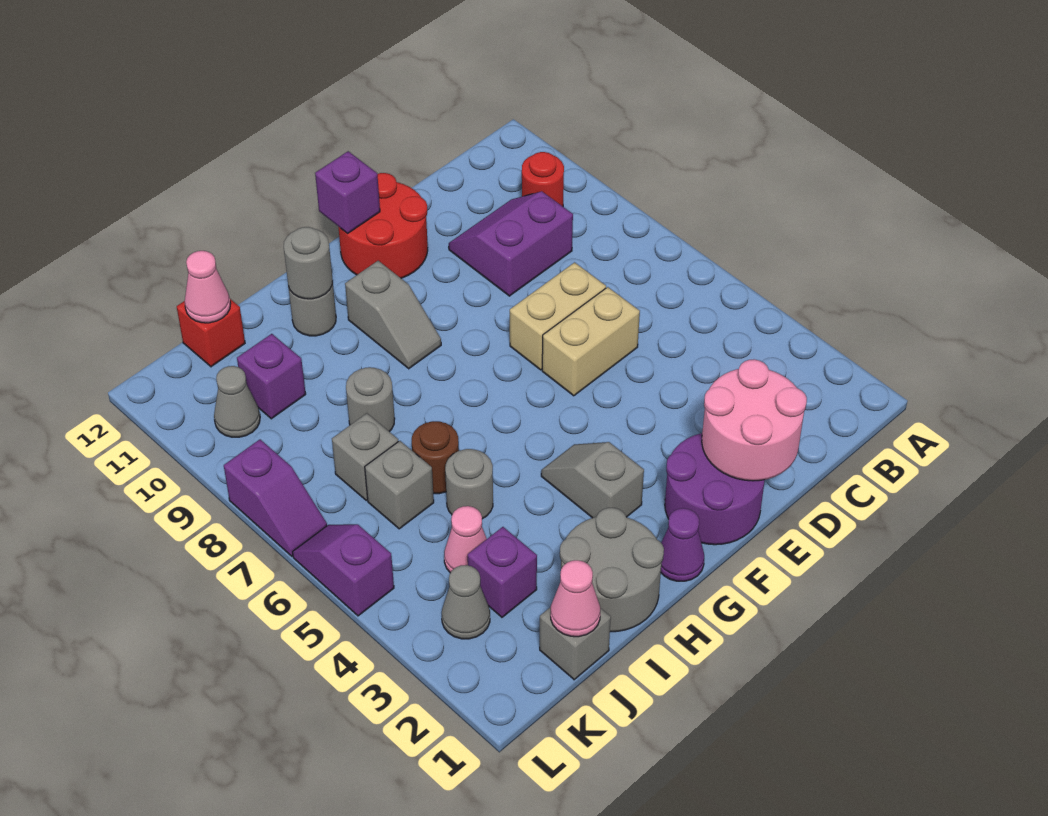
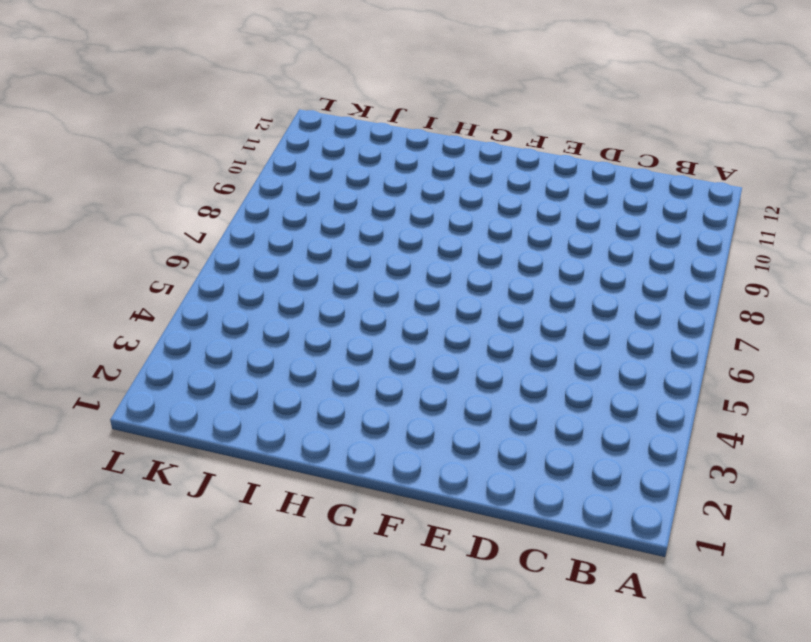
none -> red round brick B10 level 1
none -> purple slope C9:D10 level 1 top 9
none -> tan brick D6:E6 level 1
none -> tan brick D7:E7 level 1

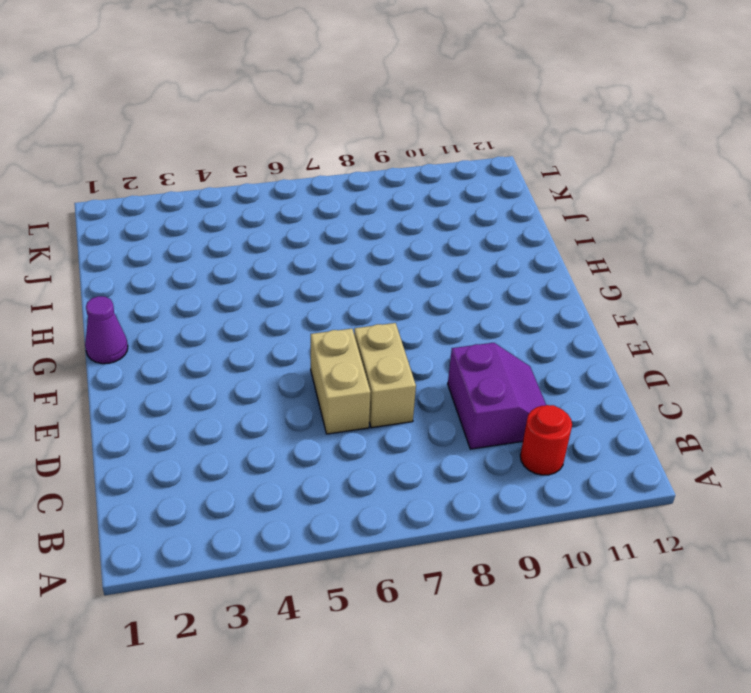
none -> purple round brick E1:F2 level 1
none -> red round brick E11:F12 level 1
none -> grey slope G3:G4 level 1 top 3
none -> grey slope G9:G10 level 1 top 10

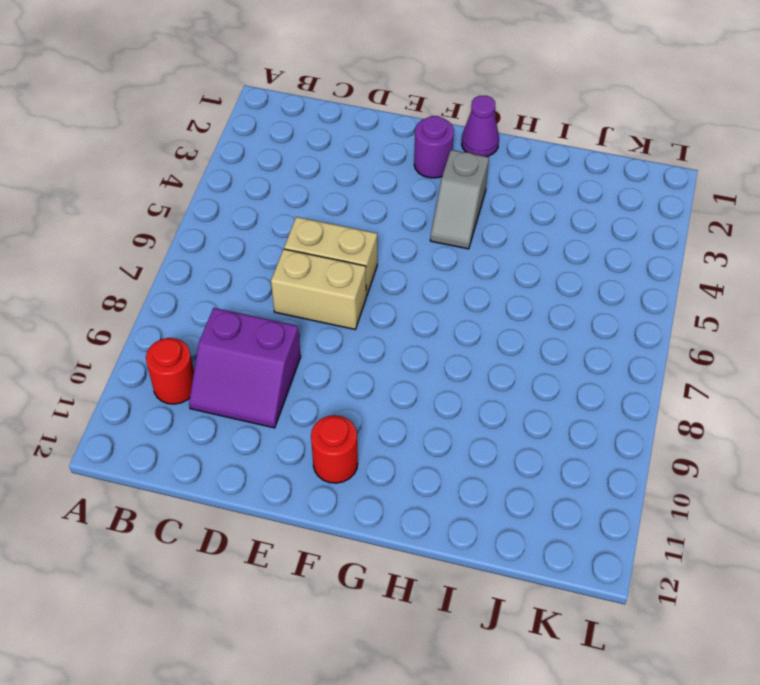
purple round brick F2 level 1 -> purple round brick E1:F2 level 1
red round brick F11 level 1 -> red round brick E11:F12 level 1
none -> grey slope G9:G10 level 1 top 10
none -> grey round brick H1:I2 level 1
none -> grey round brick H11 level 1
none -> grey round brick I5 level 1

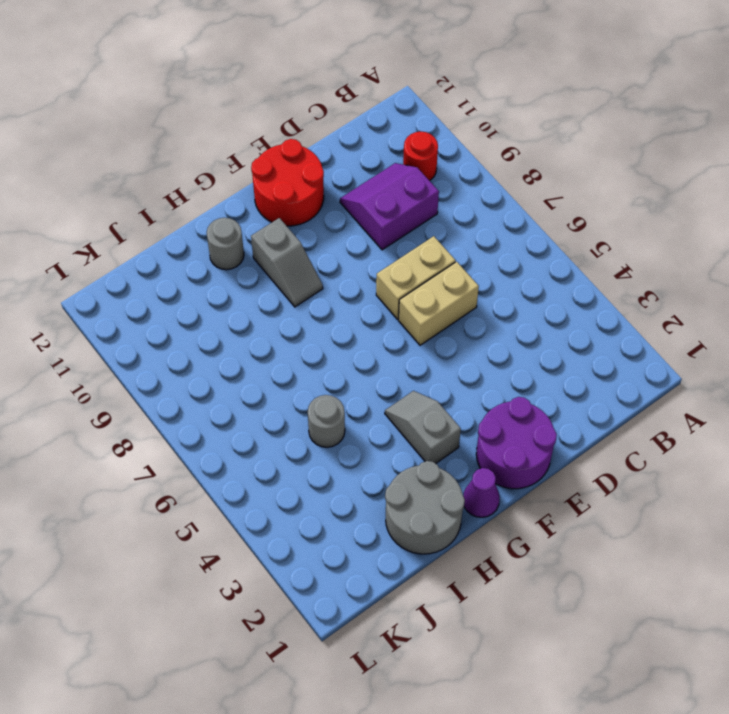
none -> brown round brick I6 level 1
none -> grey round brick I8 level 1
none -> grey brick J1 level 1
none -> purple brick J3 level 1

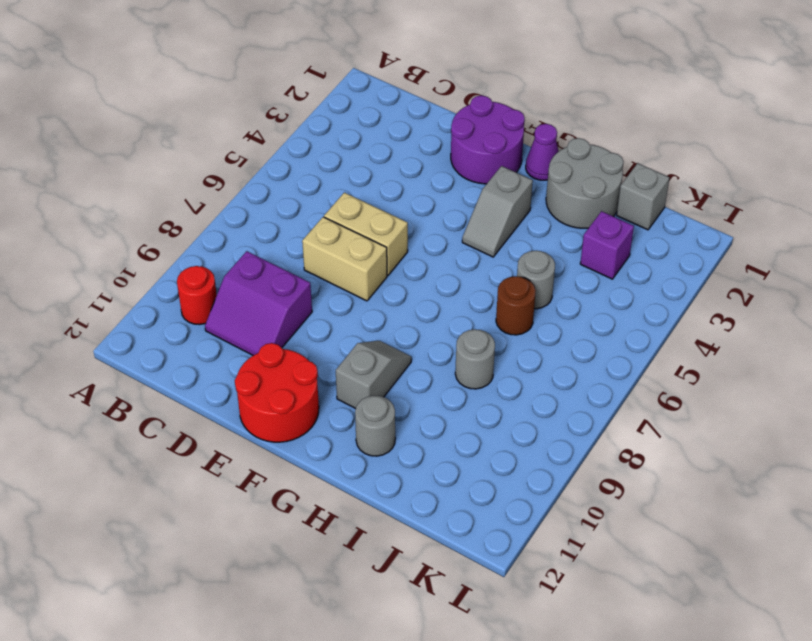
none -> pink cone J4 level 1
none -> grey brick J6 level 1
none -> grey brick J7 level 1
none -> purple brick J10 level 1

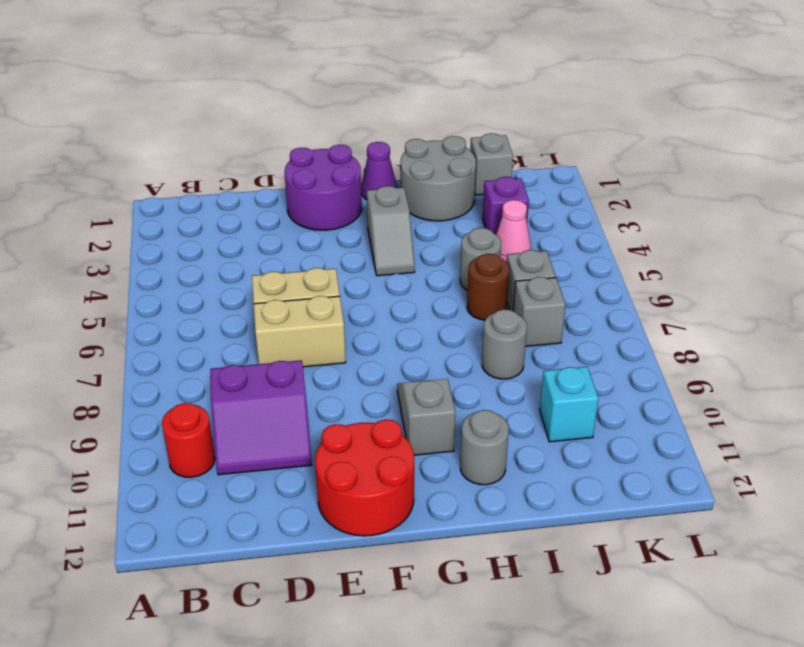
cyan brick J10 level 1 -> purple brick J10 level 1
none -> red brick J12 level 1
none -> grey cone K3 level 1
none -> grey cone K10 level 1
none -> purple slope L5:L6 level 1 top 5

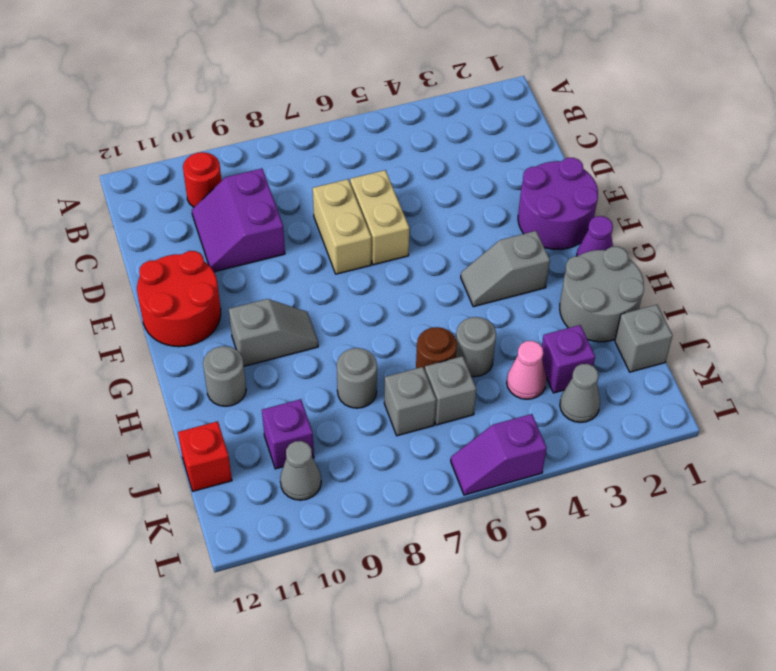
none -> purple slope L7:L8 level 1 top 8
none -> pink round brick D1:E2 level 2
none -> purple brick F12 level 2
none -> grey round brick H11 level 2

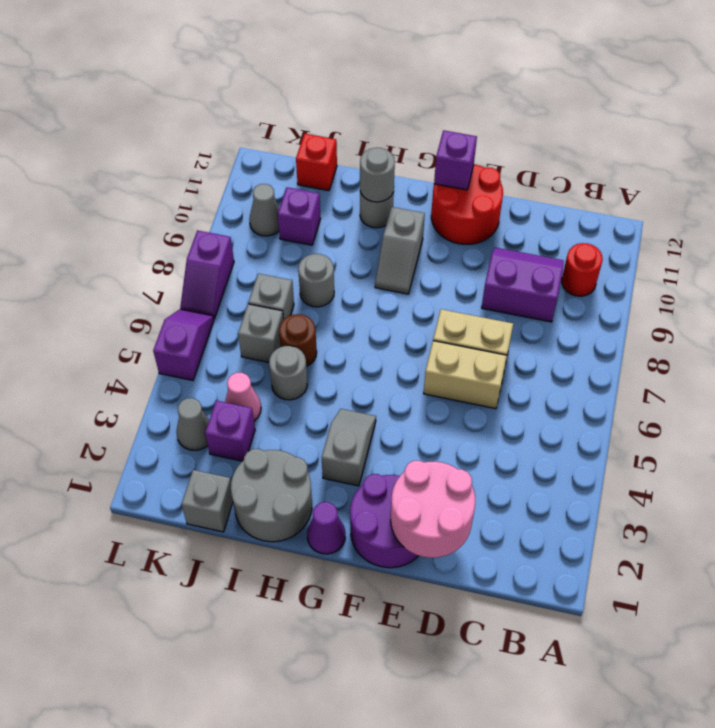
none -> pink cone J1 level 2
none -> pink cone J12 level 2

